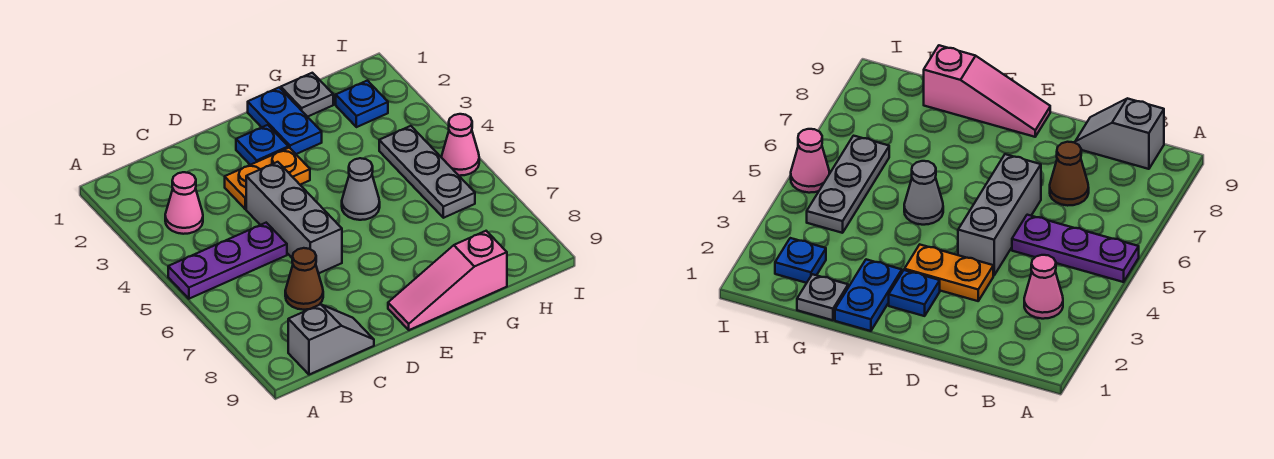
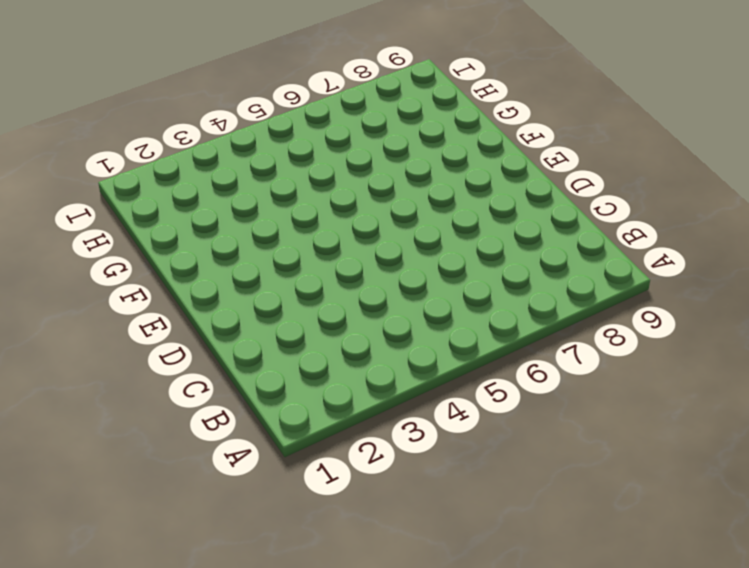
none -> purple plate A5:C5 level 1
none -> pink cone B3 level 1
none -> grey slope B9:C9 level 1 top B

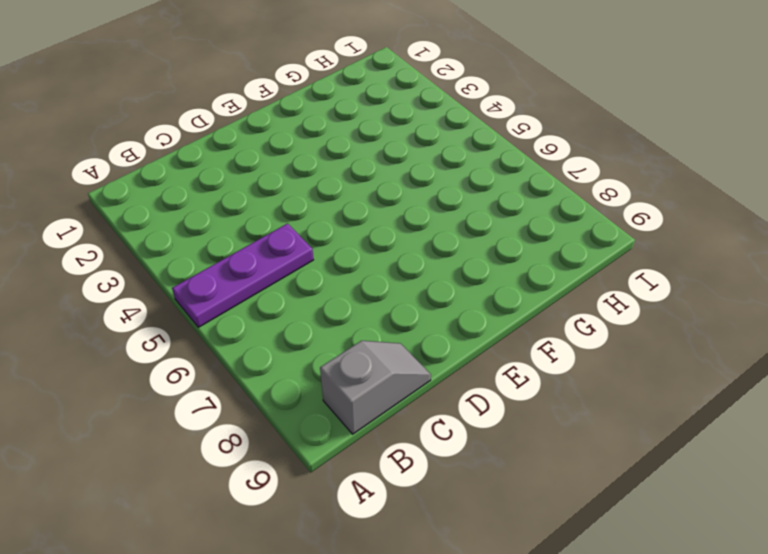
none -> pink cone B3 level 1
none -> brown cone C7 level 1
none -> orange plate D3:E3 level 1

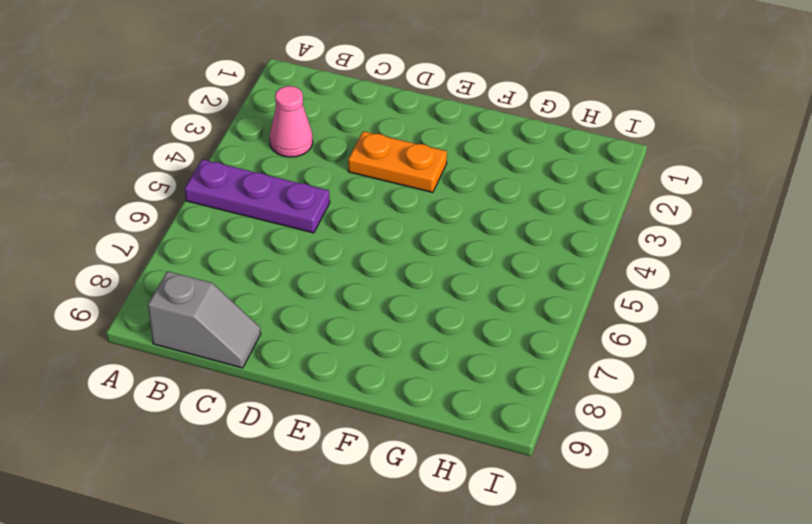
none -> brown cone C7 level 1
none -> grey brick D4:D6 level 1
none -> blue plate E2 level 1

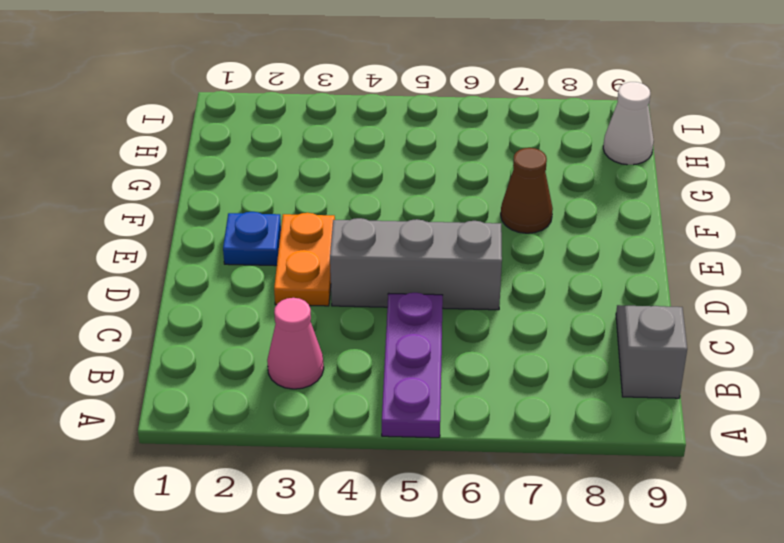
brown cone F7 level 1 -> brown cone C7 level 1
white cone H9 level 1 -> none
none -> pink slope E9:G9 level 1 top G
none -> blue plate F1:F2 level 1
none -> grey cone F5 level 1

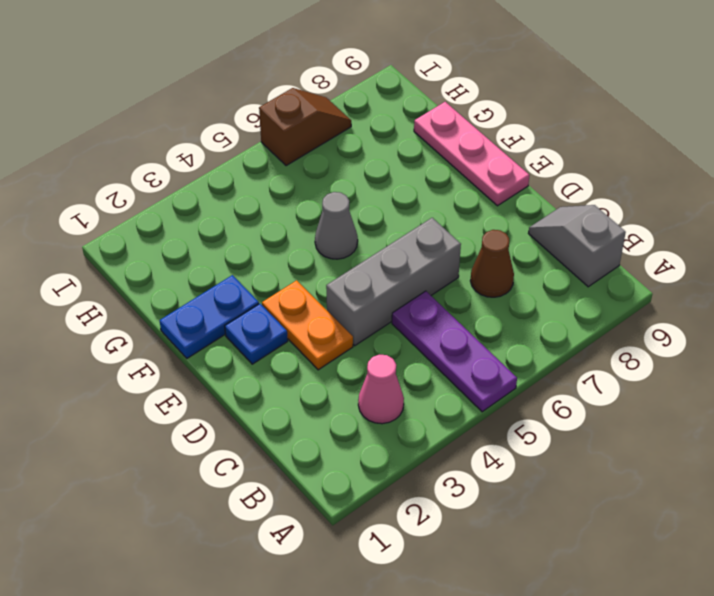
pink plate E9:G9 level 1 -> pink slope E9:G9 level 1 top G
brown slope I6:I7 level 1 top 6 -> none
none -> grey plate G1 level 1
none -> blue plate H2 level 1
none -> grey plate H4:H6 level 1

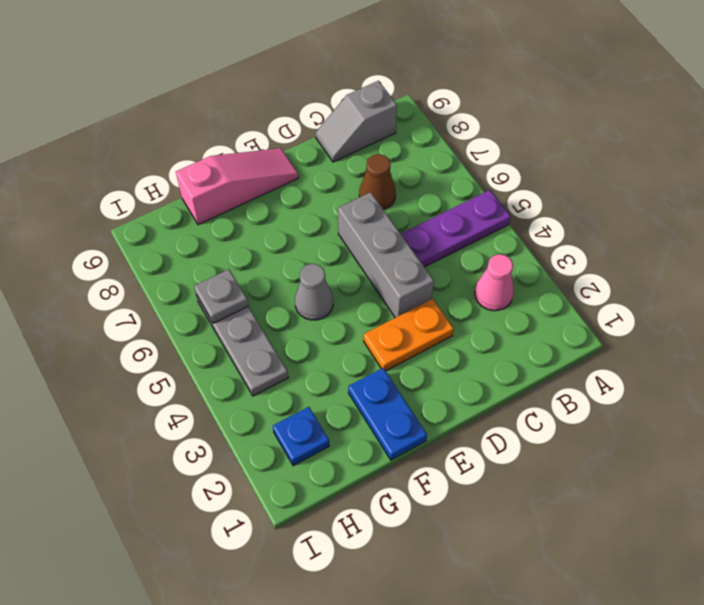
grey plate H6 level 2 -> grey plate G1 level 1
none -> blue plate E2 level 1
none -> pink cone I5 level 1

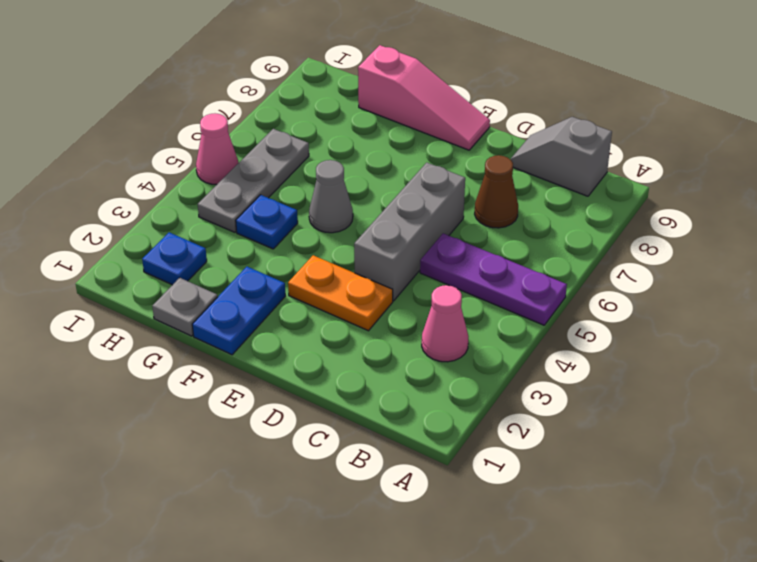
blue plate G4 level 1 -> blue plate E2 level 1

